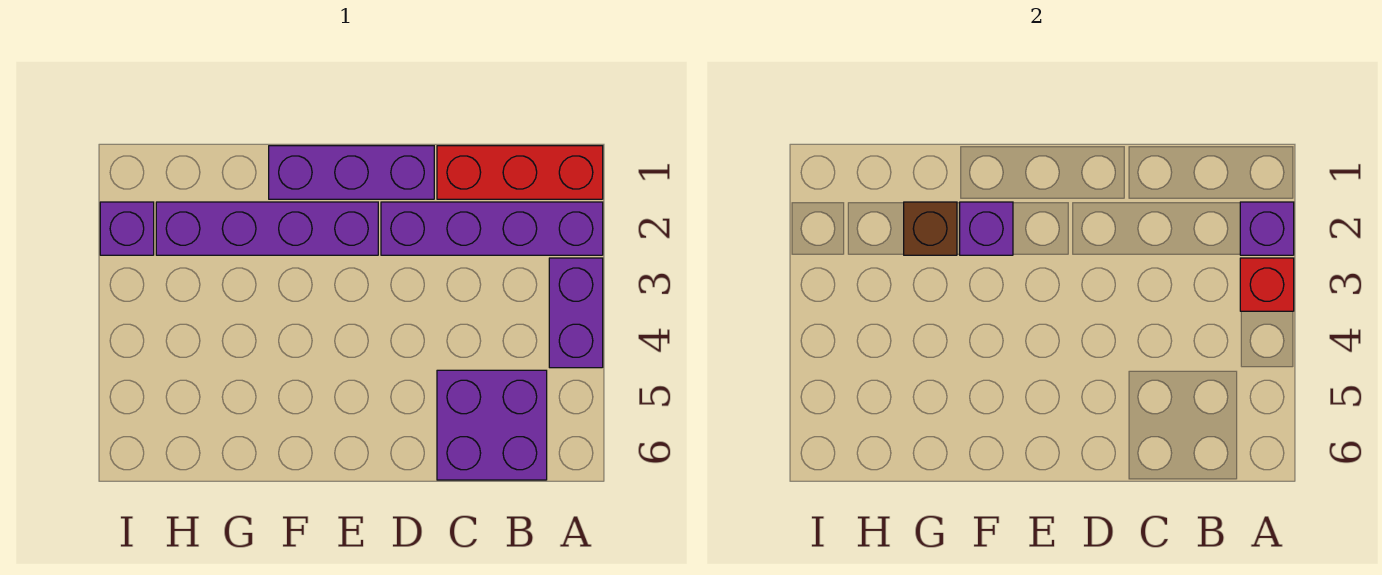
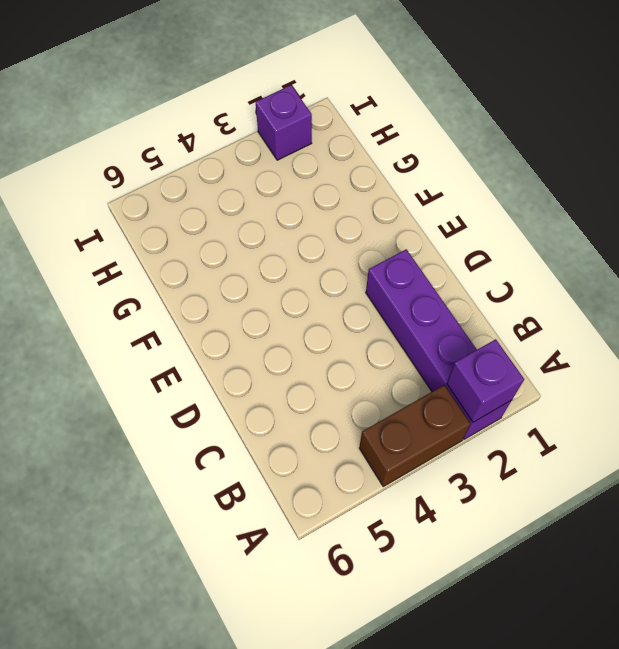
brown brick A3:A4 level 1 -> purple brick A3:A4 level 1
none -> red brick A1:C1 level 1
none -> purple brick B5:C6 level 1

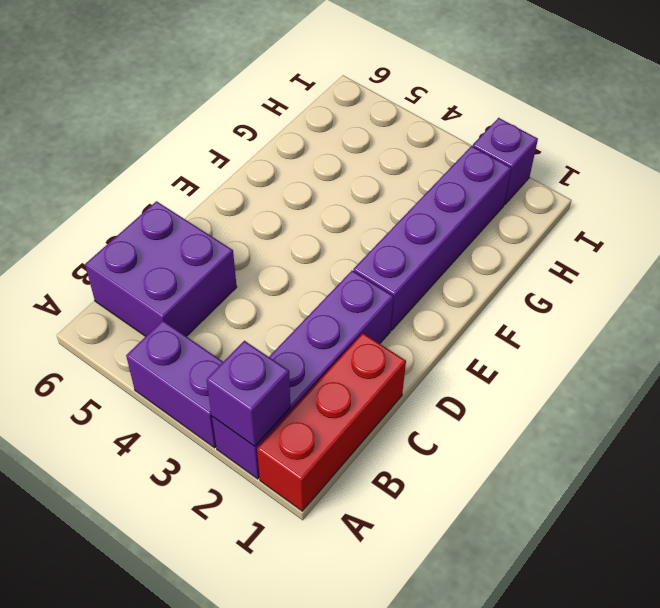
none -> purple brick D1:F1 level 1
none -> red brick A3 level 2

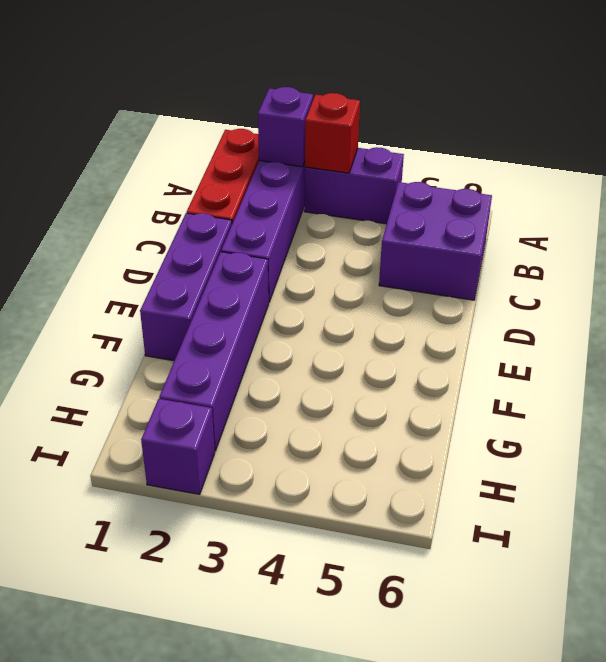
none -> purple brick F2 level 2
none -> brown brick G2 level 2

